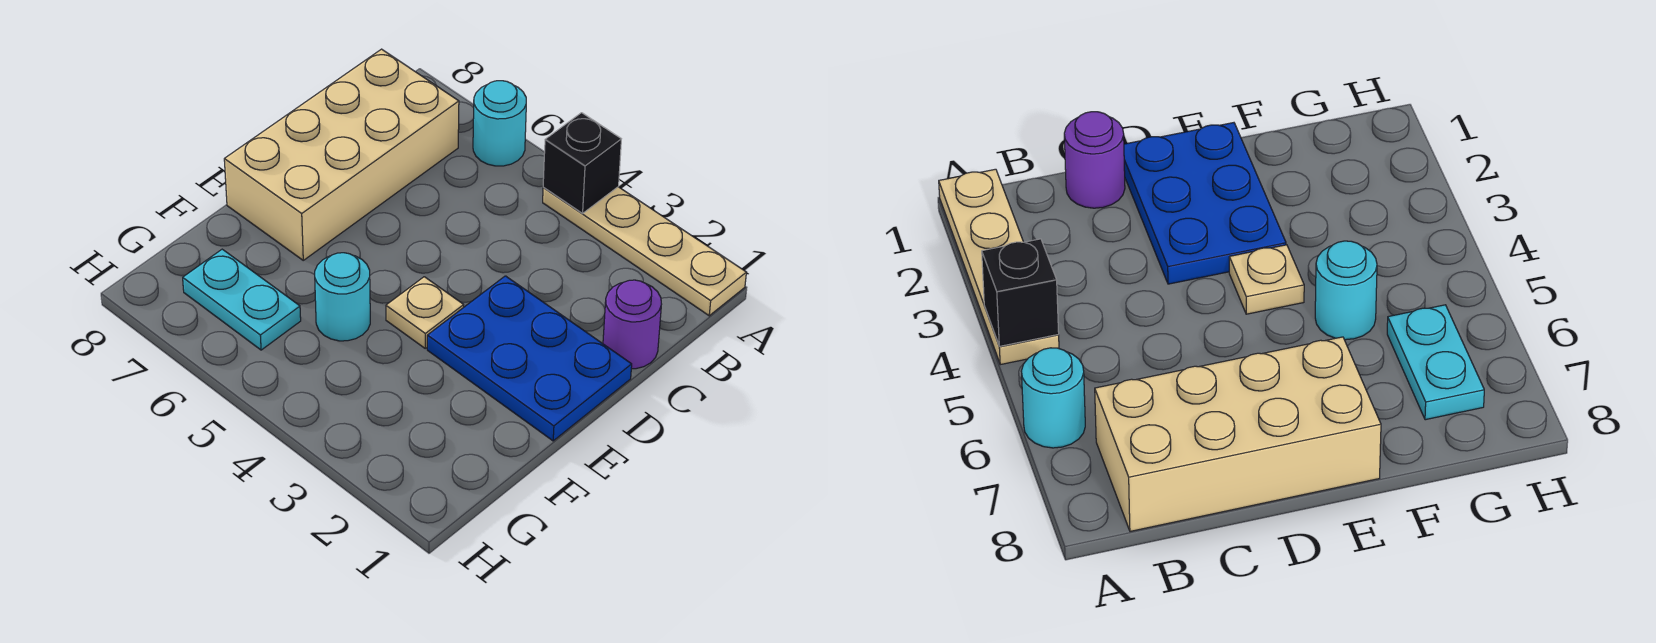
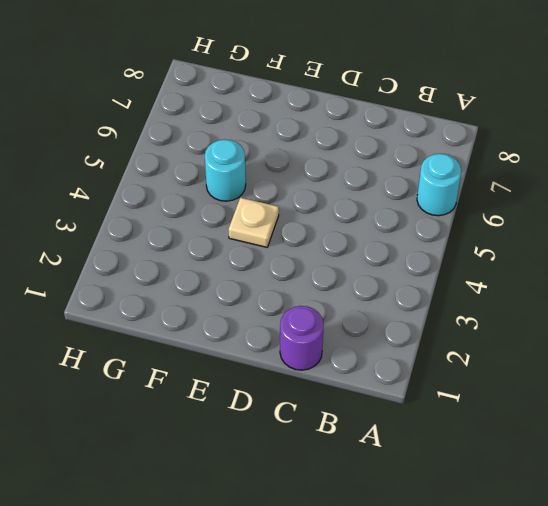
none -> tan plate A1:A4 level 1
none -> tan brick B7:E8 level 1

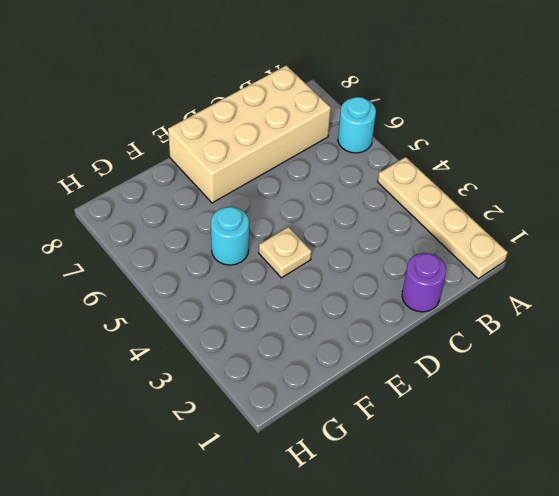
none -> blue plate D1:E3 level 1
none -> cyan plate G6:G7 level 1

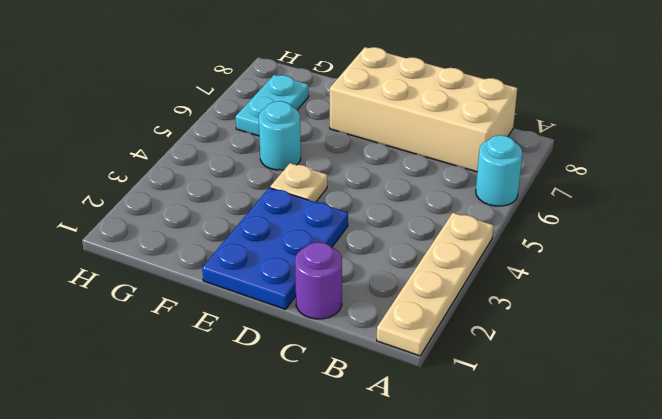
none -> black brick A4 level 2

